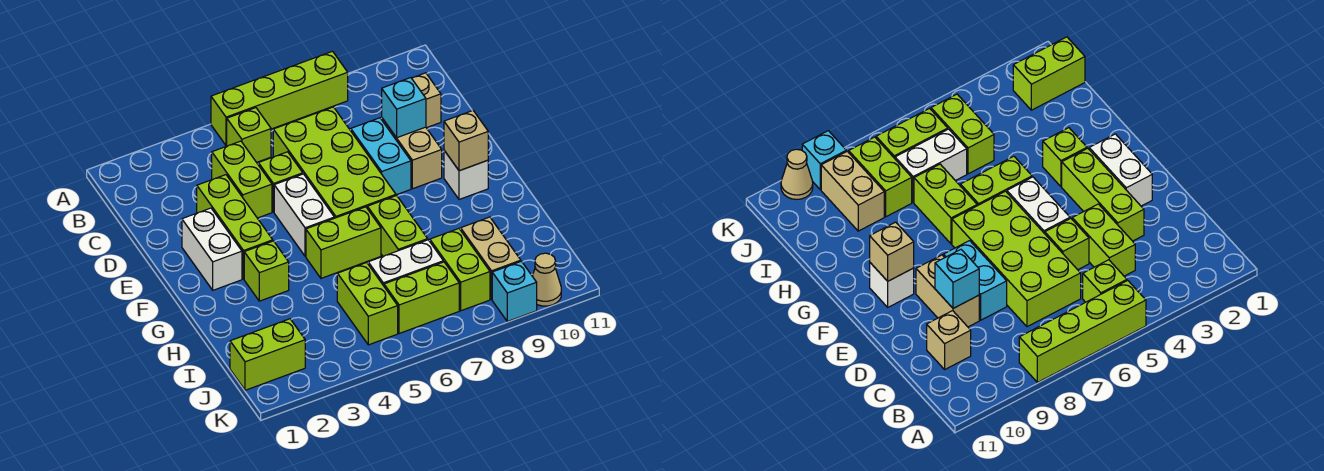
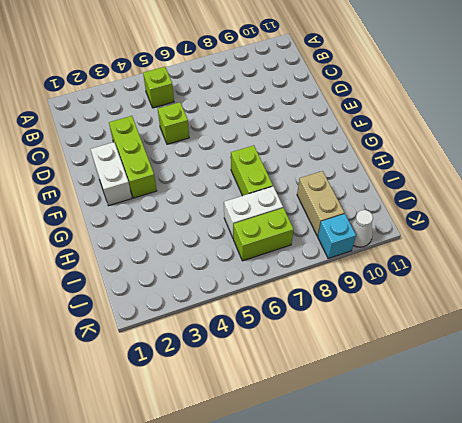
white cone K10 level 1 -> tan cone K10 level 1
none -> lime brick A5:A8 level 1
none -> lime brick C4:D4 level 1
none -> lime brick C6:F7 level 1

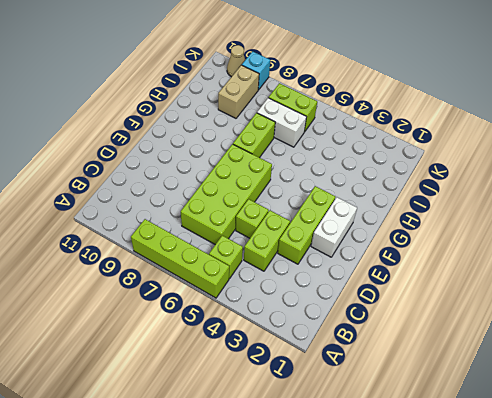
none -> tan brick C10 level 1
none -> cyan brick D8:E8 level 1
none -> tan brick D9:E9 level 1

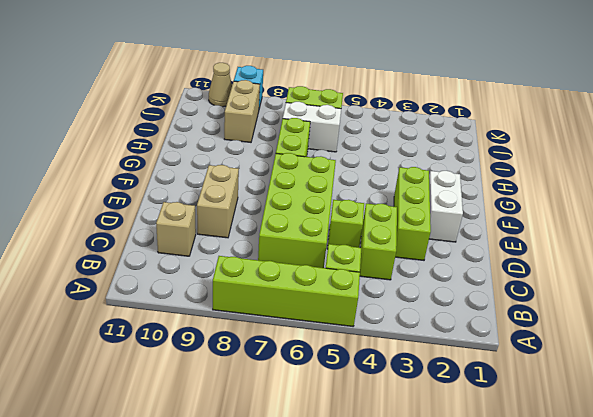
none -> cyan brick D8:E8 level 1
none -> white brick E5:F5 level 1
none -> white brick F10 level 1

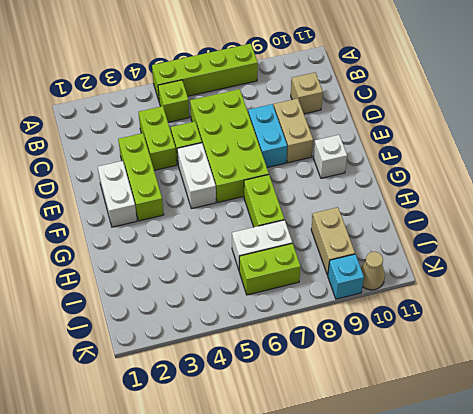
none -> lime brick G3 level 1
none -> lime brick G5:G6 level 1
none -> lime brick I5:J5 level 1

